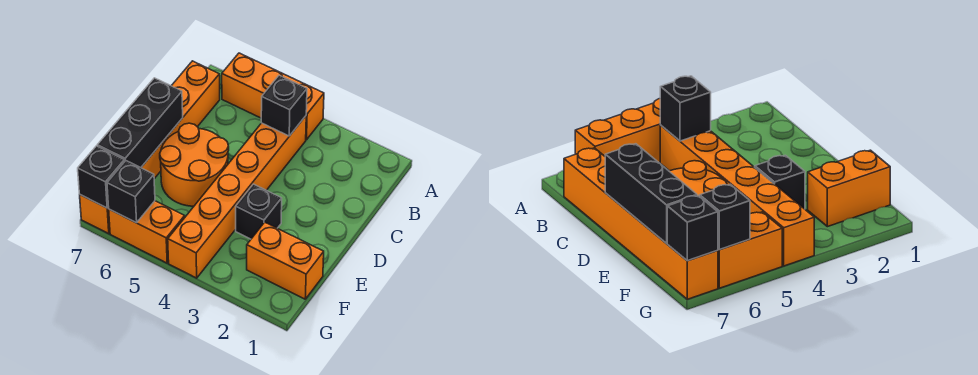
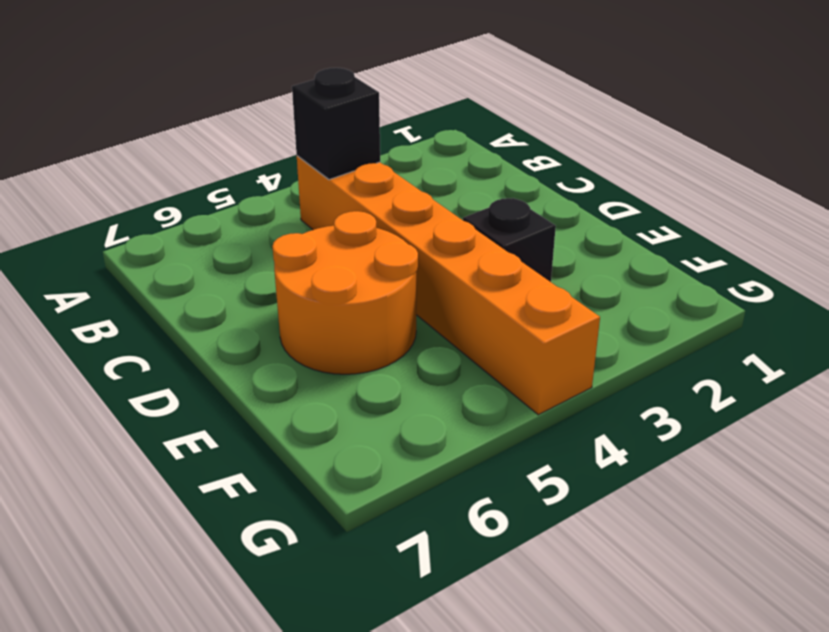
none -> orange brick A4:A6 level 1
none -> orange brick B7:G7 level 1

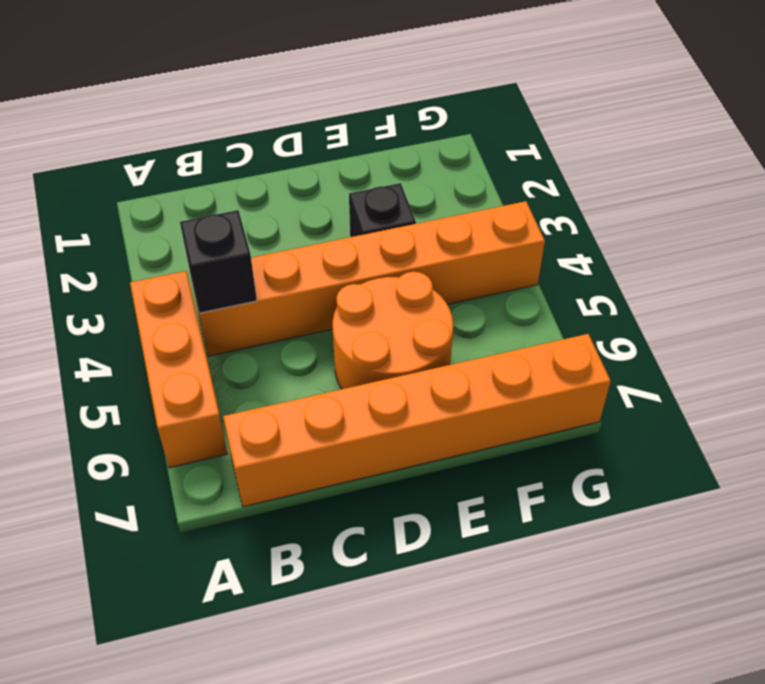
none -> orange brick F1:F2 level 1
none -> orange brick G5:G6 level 1

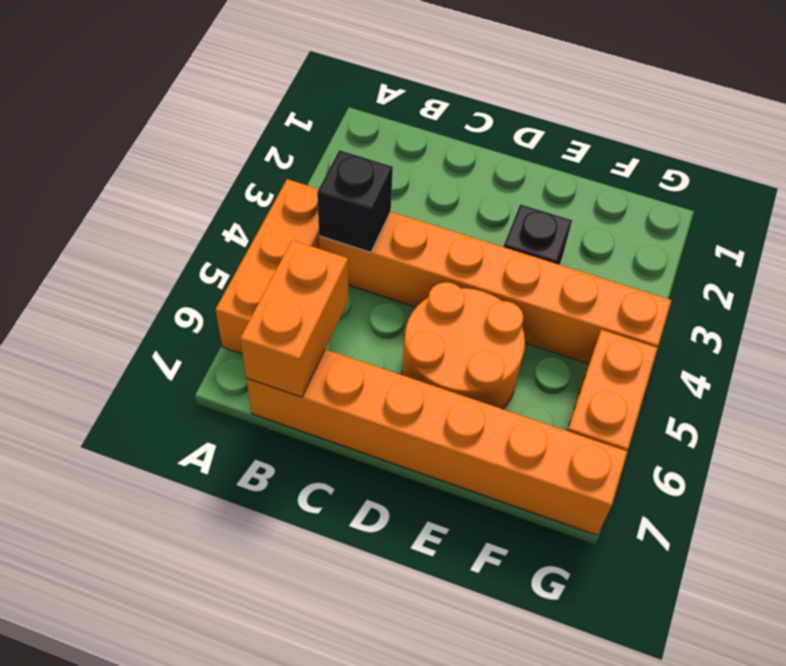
orange brick B6:B7 level 2 -> orange brick F1:F2 level 1
none -> black brick D7:F7 level 2
none -> black brick G6 level 2

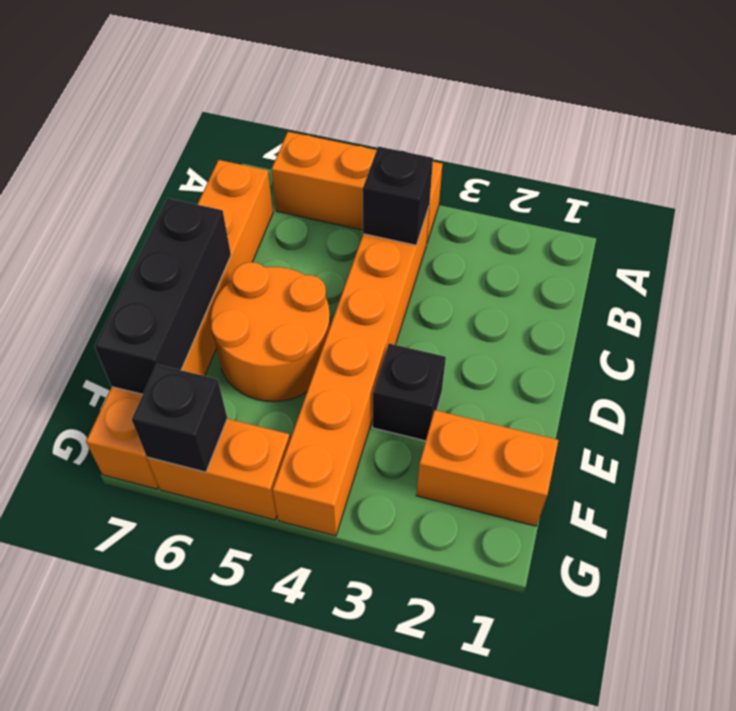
none -> black brick G7 level 2

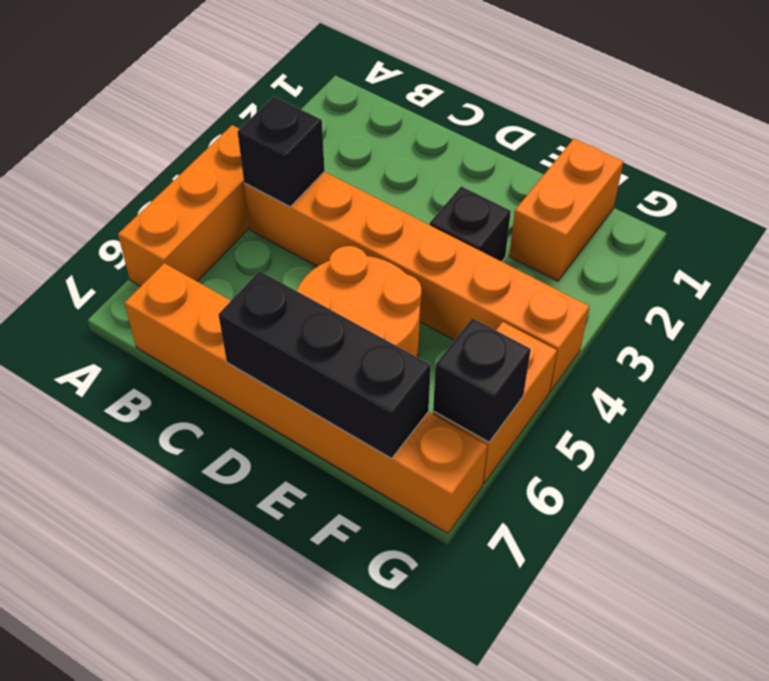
none -> black brick G7 level 2

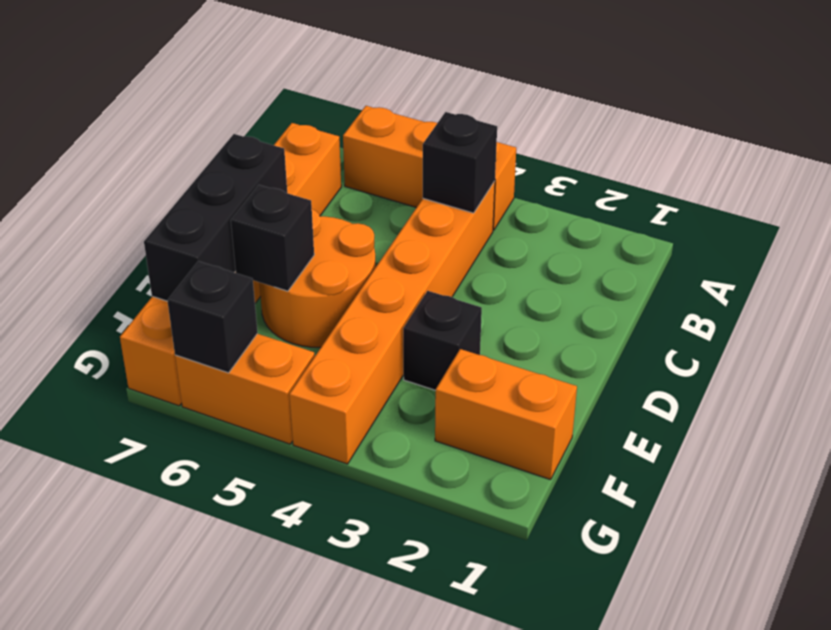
black brick E6 level 2 -> black brick G7 level 2

